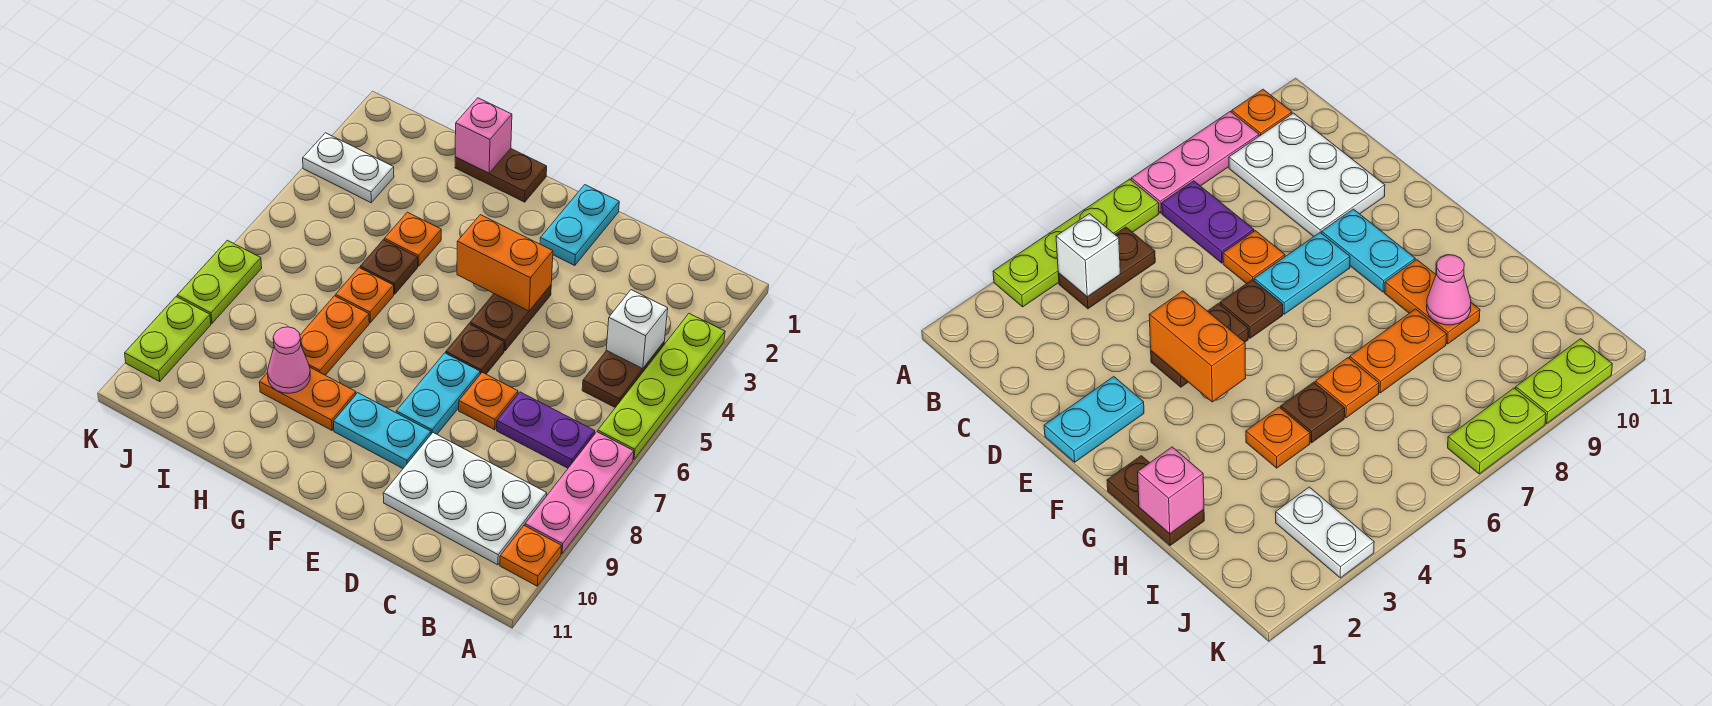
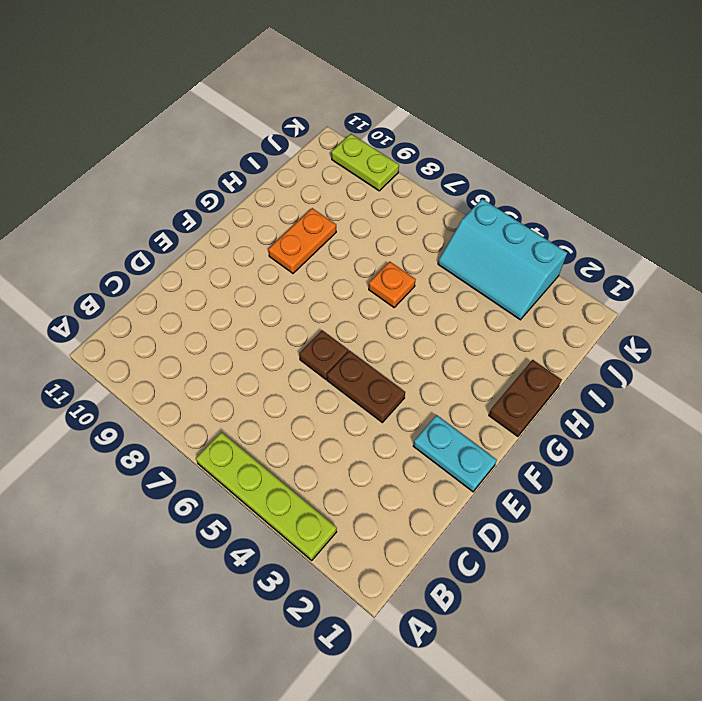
cyan slope J3:K5 level 1 top K -> white plate J3:K3 level 1
none -> pink plate A7:A9 level 1
none -> orange plate A10 level 1
none -> brown plate B4:B5 level 1

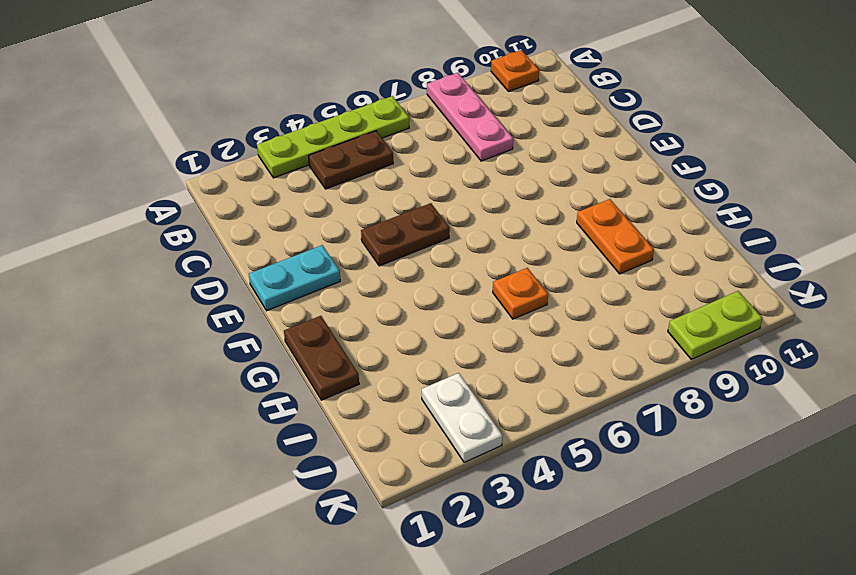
pink plate A8:C8 level 1 -> pink plate A7:A9 level 1
none -> purple plate B7:C7 level 1
none -> white plate B9:D10 level 1
none -> orange plate D7 level 1

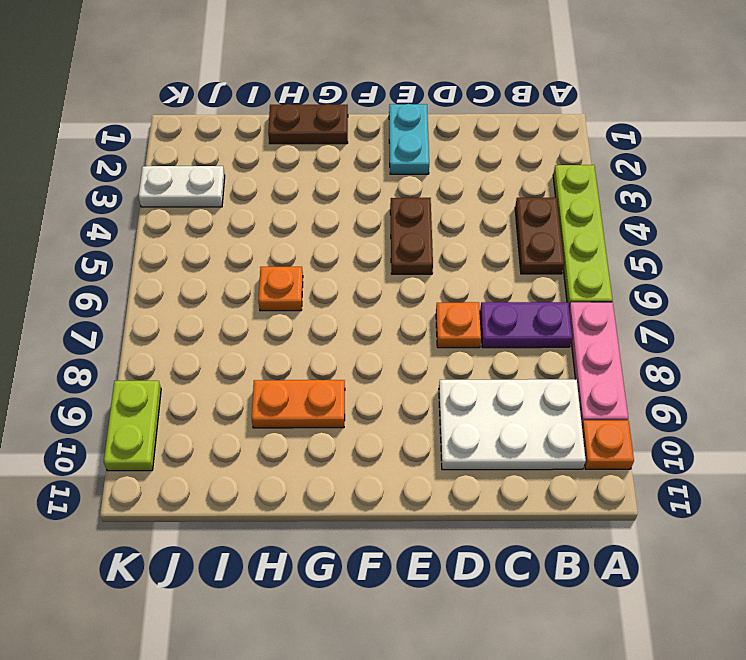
none -> brown plate E6 level 1
none -> cyan plate E7:E8 level 1
none -> cyan plate E9:F9 level 1

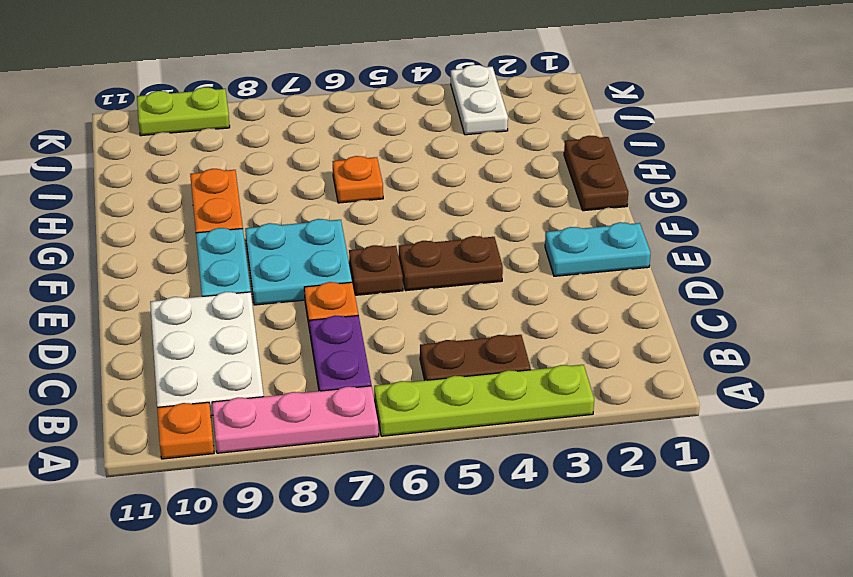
cyan plate E7:F8 level 1 -> cyan plate E7:E8 level 1
none -> orange plate H4 level 1
none -> brown plate H5 level 1
none -> orange plate H7:H8 level 1

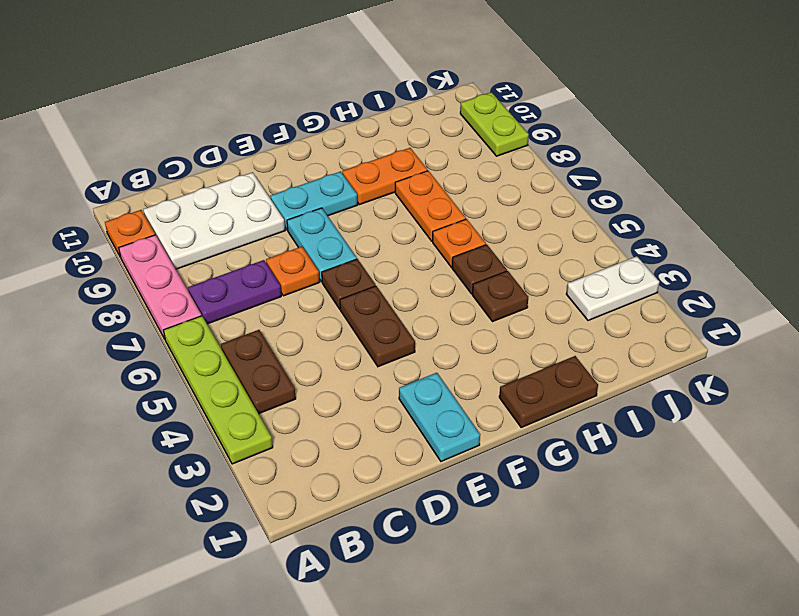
brown plate H4 level 1 -> orange plate H4 level 1
none -> lime plate K7:K8 level 1
none -> white brick B4 level 2
none -> orange brick E4:F4 level 2

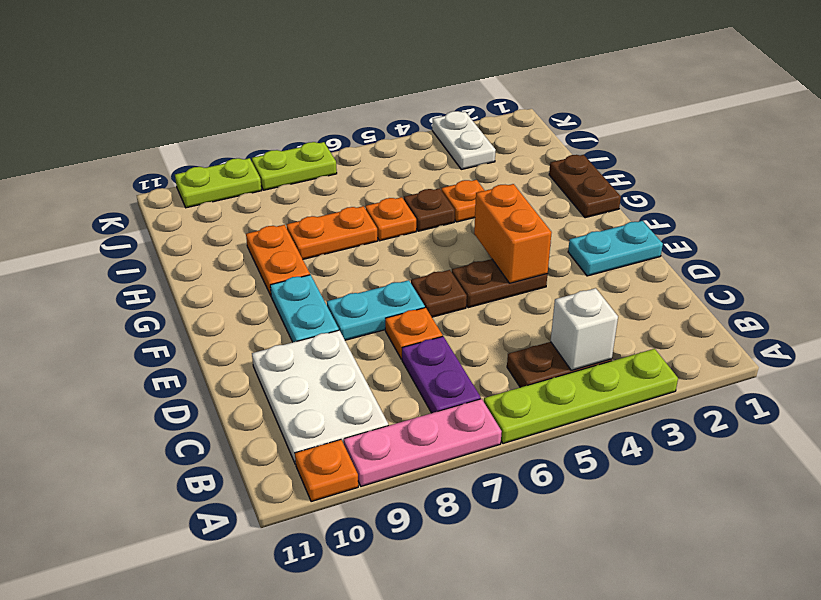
none -> pink brick H1 level 2
none -> pink cone H9 level 2

